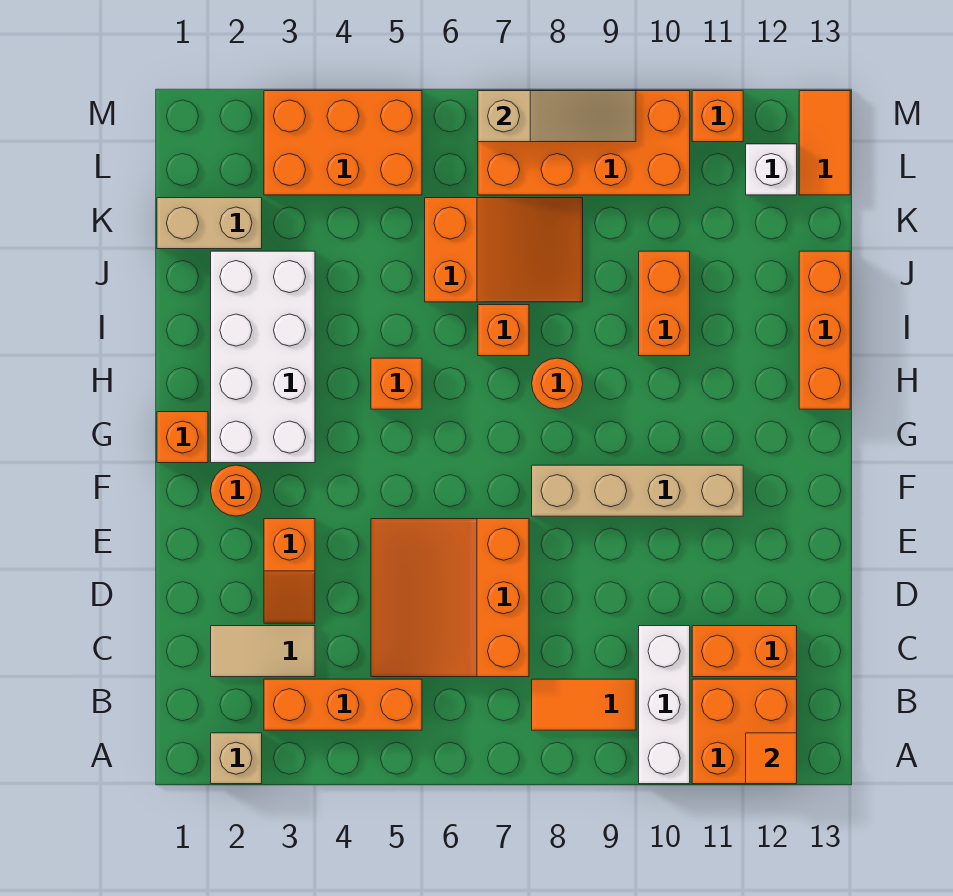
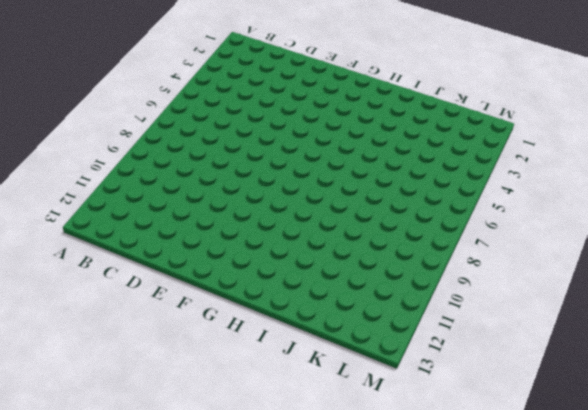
none -> tan brick A2 level 1
none -> white brick A10:C10 level 1
none -> orange brick A11:B12 level 1

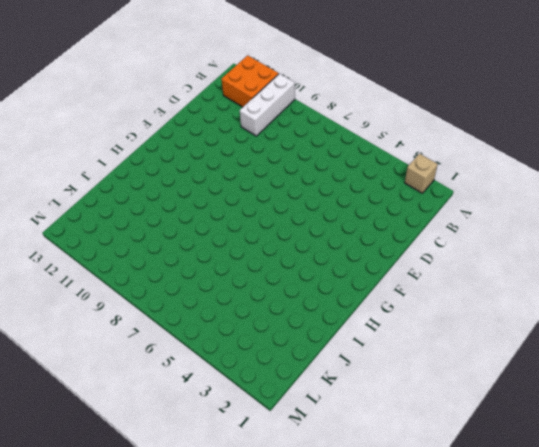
none -> orange brick B3:B5 level 1
none -> orange tile B8:B9 level 1
none -> tan tile C2:C3 level 1

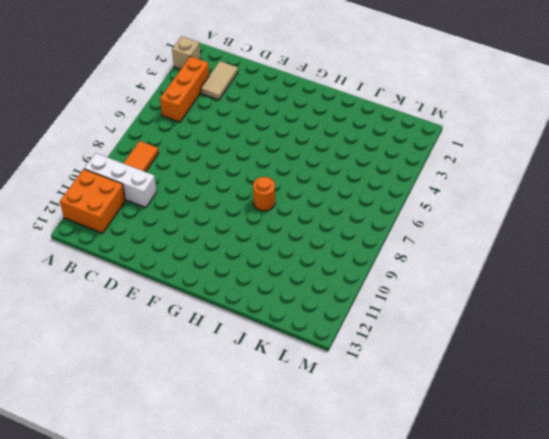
none -> orange slope C5:E7 level 1 top 7
none -> orange brick C11:C12 level 1
none -> orange slope D3:E3 level 1 top E

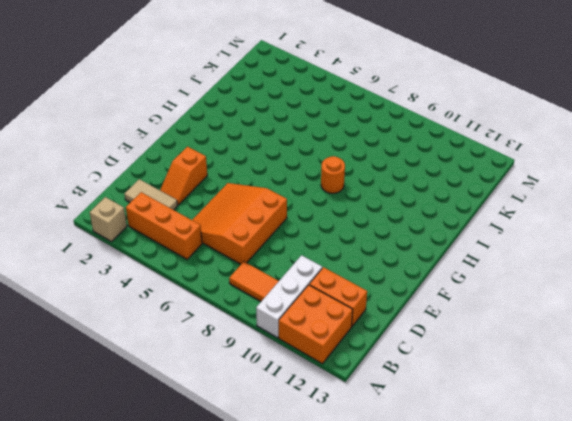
none -> orange round brick F2 level 1
none -> tan brick F8:F11 level 1
none -> orange brick G1 level 1

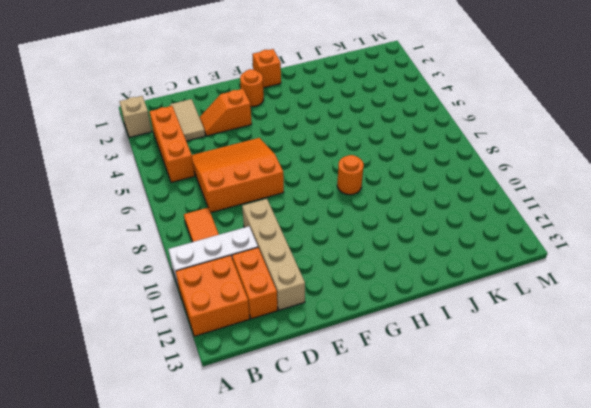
tan brick D9:D12 level 1 -> tan brick F8:F11 level 1
none -> white brick G2:J3 level 1
none -> orange brick H5 level 1
none -> orange brick H13:J13 level 1

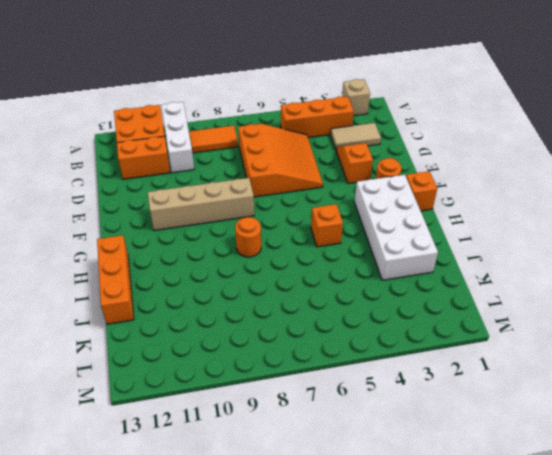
none -> orange brick I7 level 1
none -> orange brick I10:J10 level 1
none -> orange slope J6:K8 level 1 top 6

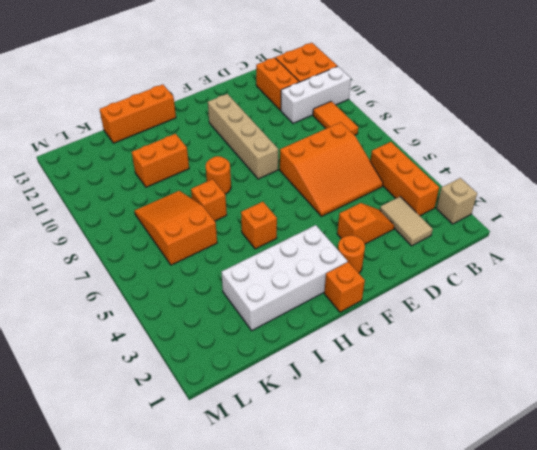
none -> tan brick K1:K2 level 1
none -> orange brick L3:M5 level 1
none -> orange brick L7:M10 level 1

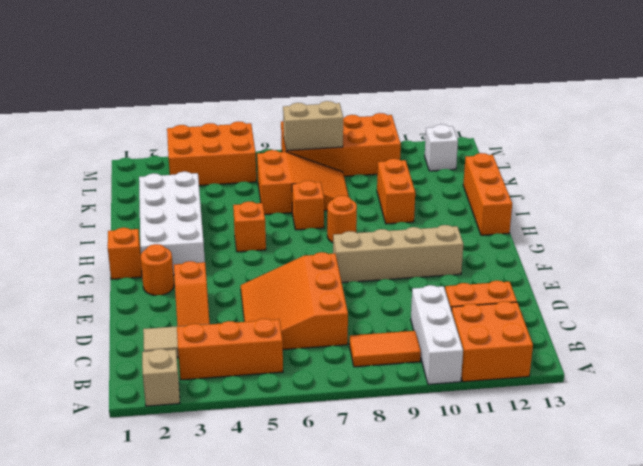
tan brick L7:L8 level 2 -> tan brick K1:K2 level 1
none -> orange tile L13:M13 level 1
none -> orange brick M11 level 1
none -> orange tile A12 level 2

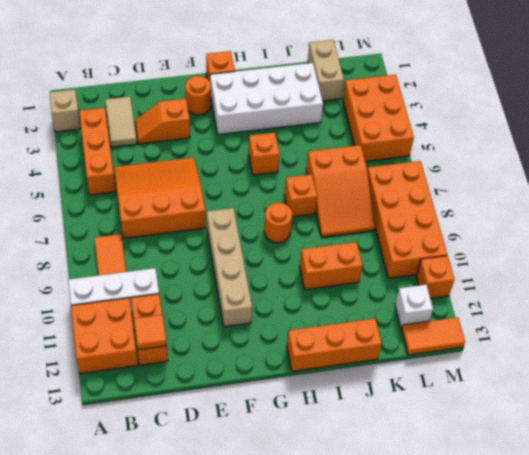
orange tile C12 level 2 -> orange tile A12 level 2
none -> tan slope M7:M9 level 2 top 7

